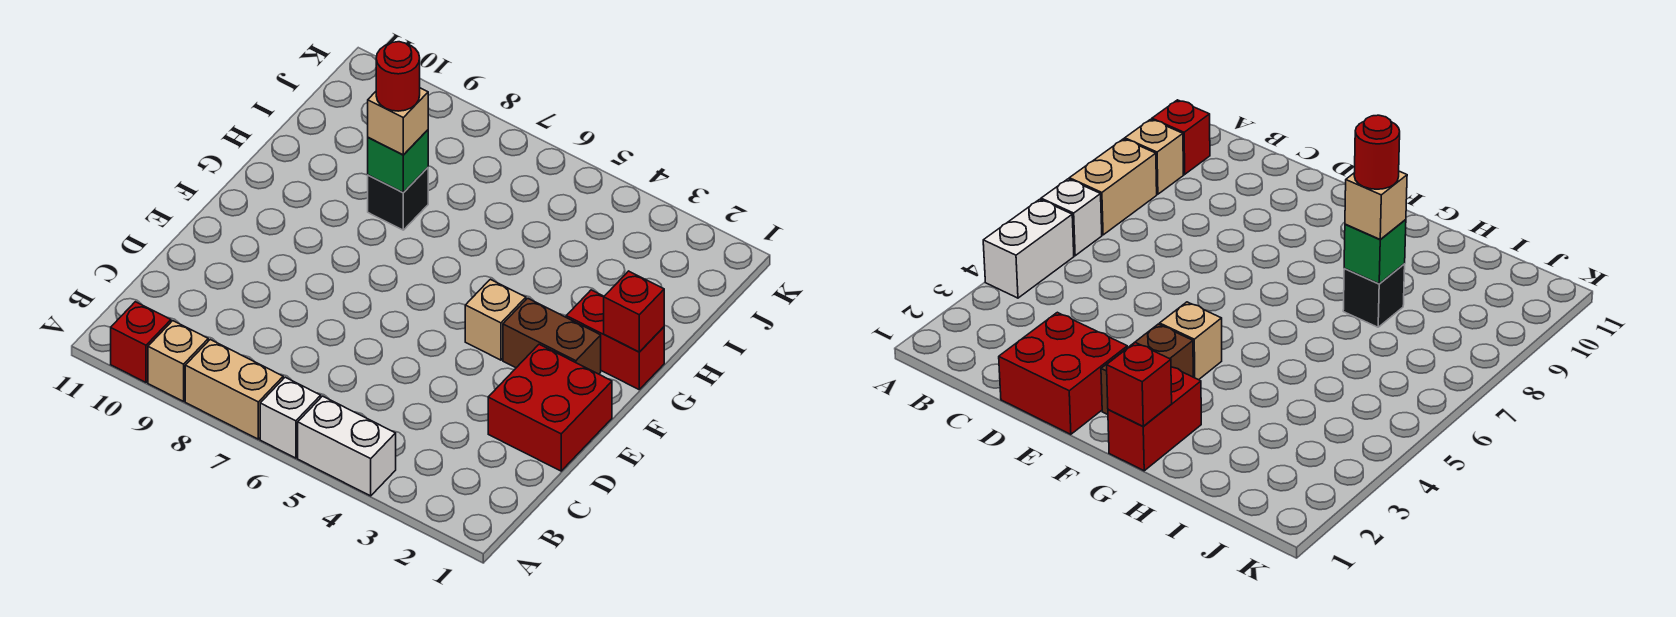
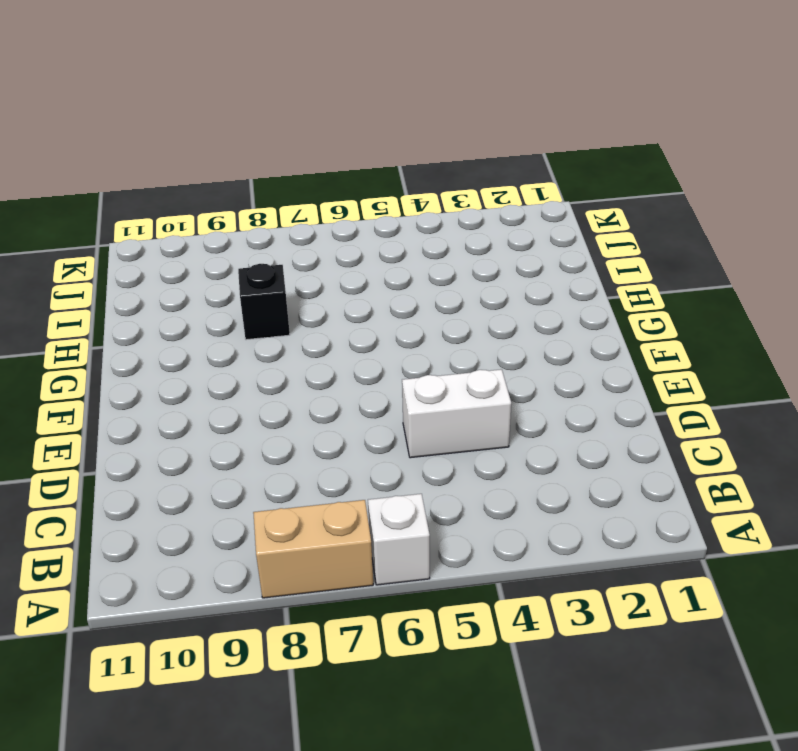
white brick D4:D5 level 1 -> white brick A4:A5 level 1
none -> tan brick A9 level 1
none -> red brick A10 level 1
none -> red brick D1:E2 level 1

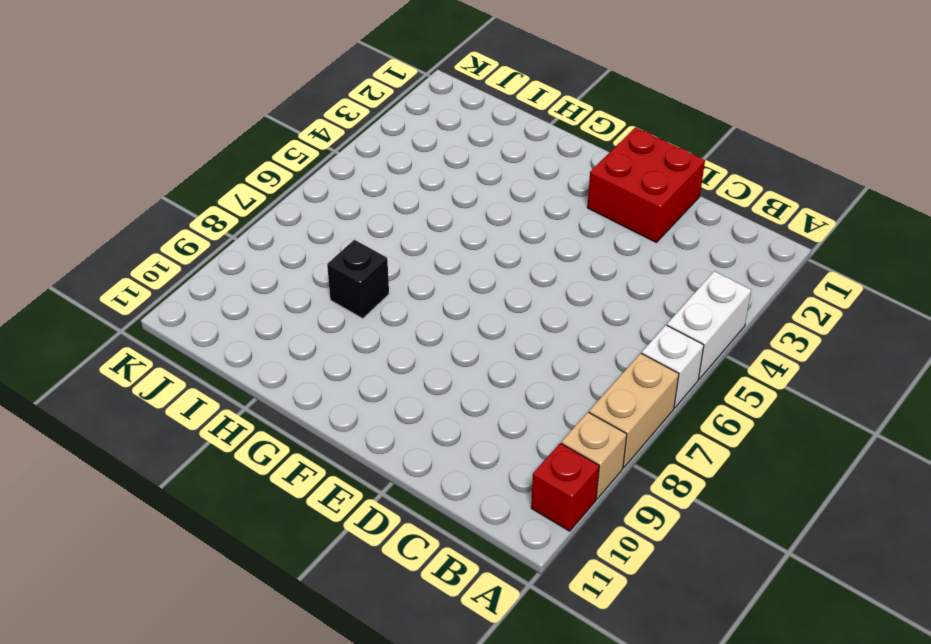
none -> brown brick F2:F3 level 1
none -> tan brick F4 level 1
none -> red brick G1:G2 level 1

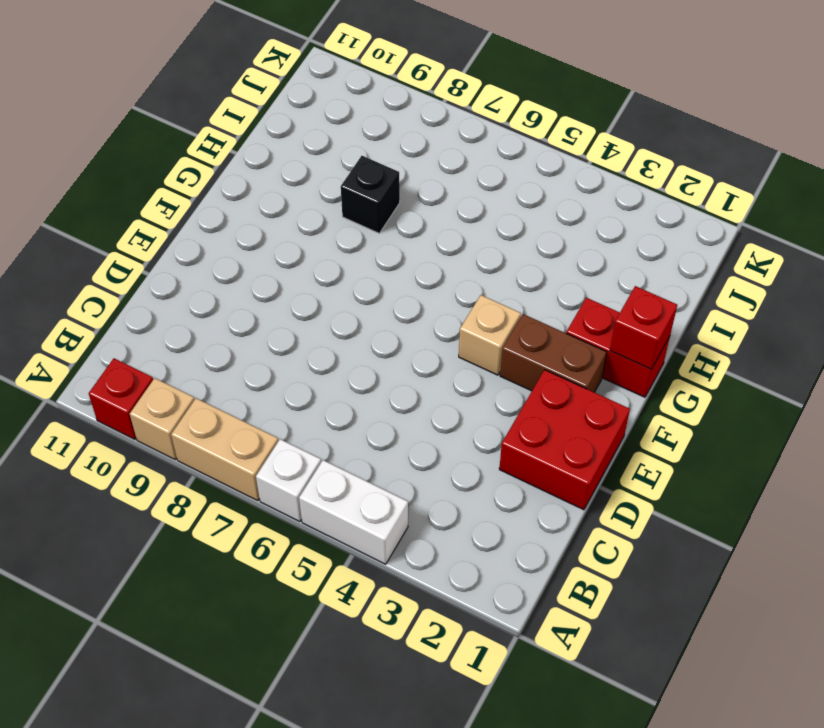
none -> green brick H8 level 2
none -> tan brick H8 level 3
none -> red round brick H8 level 4

